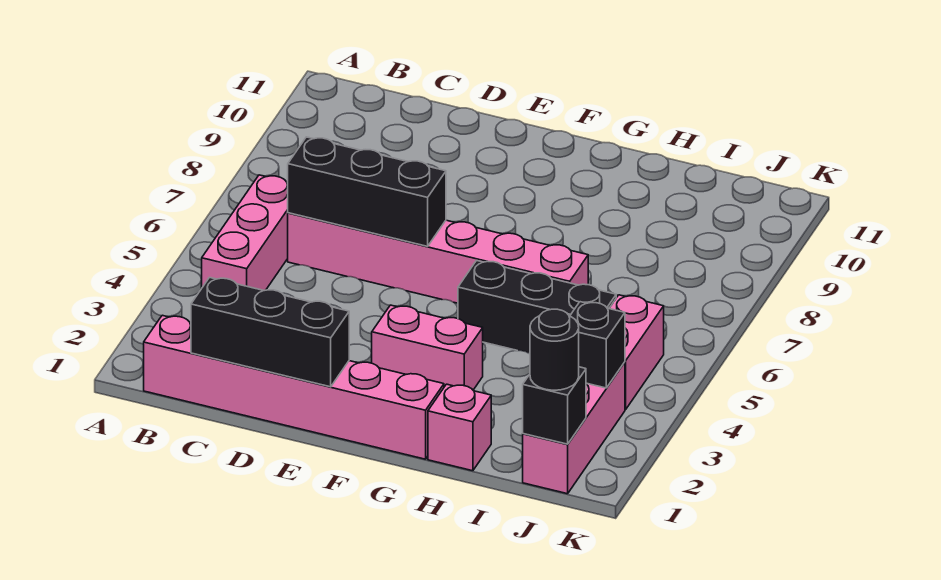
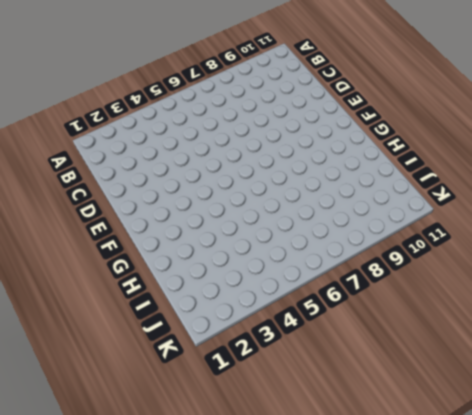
none -> pink brick B1:G1 level 1
none -> pink brick B4:B6 level 1
none -> pink brick C6:H6 level 1

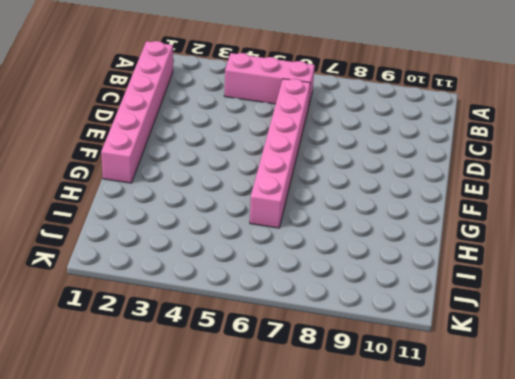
none -> pink brick F3:G3 level 1
none -> black brick G5:I5 level 1
none -> pink brick H1 level 1

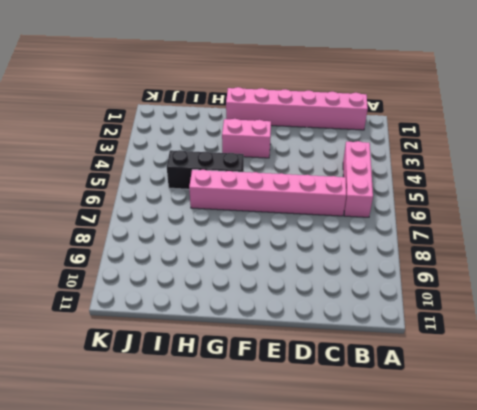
none -> pink brick H1 level 1
none -> pink brick J1:J3 level 1
none -> pink brick J4:J5 level 1

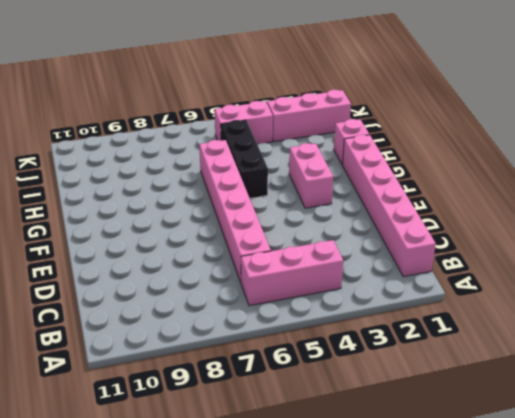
none -> black brick C1:E1 level 2
none -> black brick C6:E6 level 2
none -> black brick J1 level 2

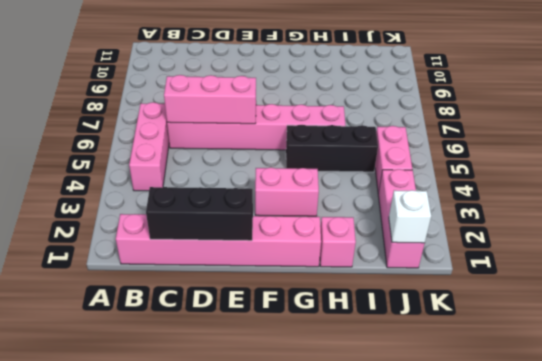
pink brick C6:E6 level 2 -> black brick C6:E6 level 2
white brick J1 level 2 -> black brick J1 level 2
none -> black brick J3 level 2
none -> black round brick J1 level 3

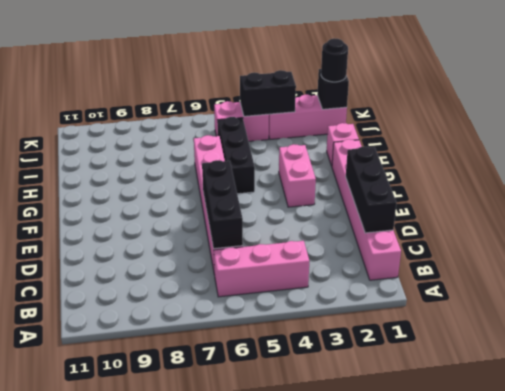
black brick J3:J4 level 2 -> black brick J3 level 2

